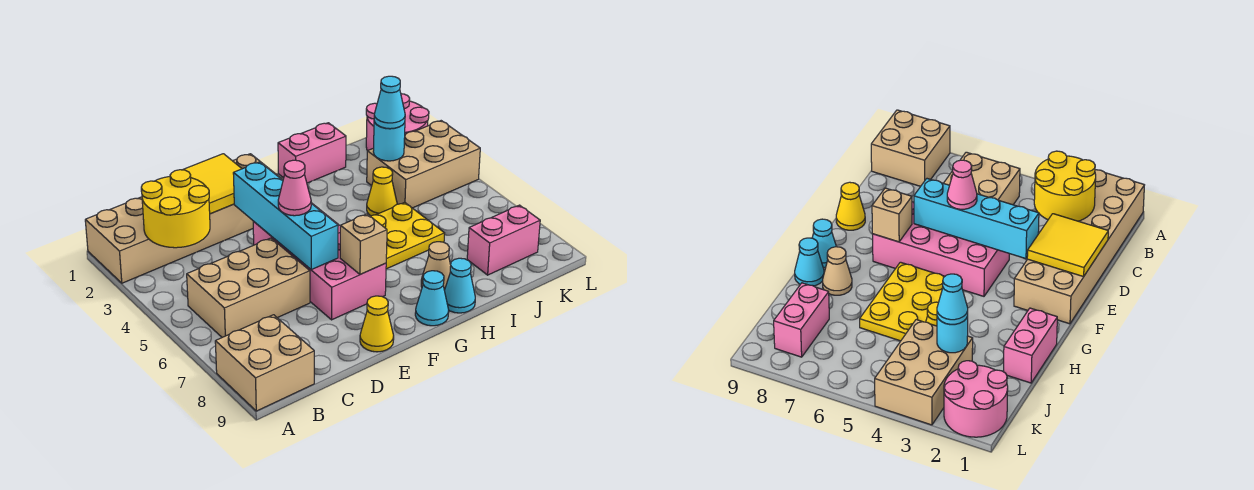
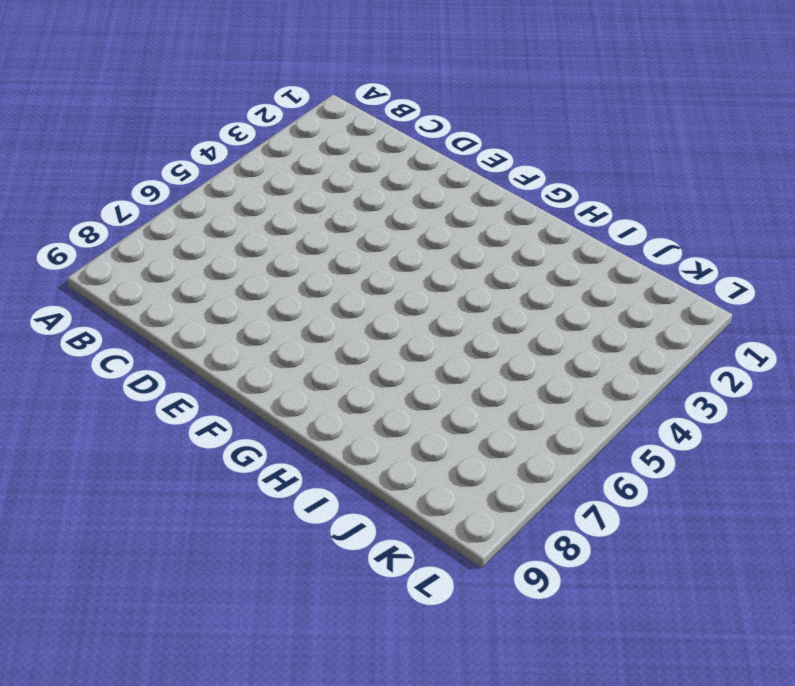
none -> tan brick A1:F2 level 1
none -> tan brick A8:B9 level 1
none -> tan brick B5:D6 level 1

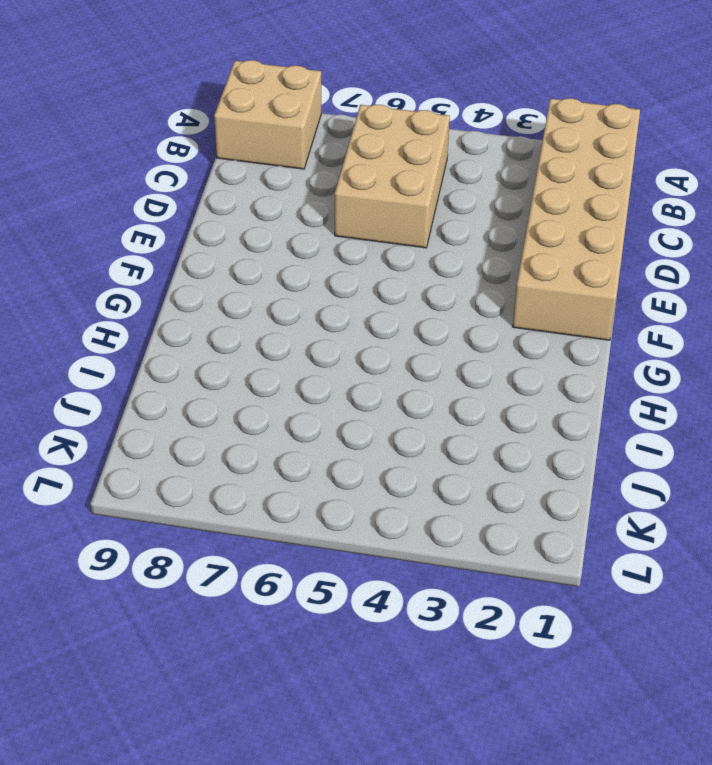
none -> pink brick E4:F7 level 1
none -> yellow cone E9 level 1
none -> yellow plate G5:I6 level 1

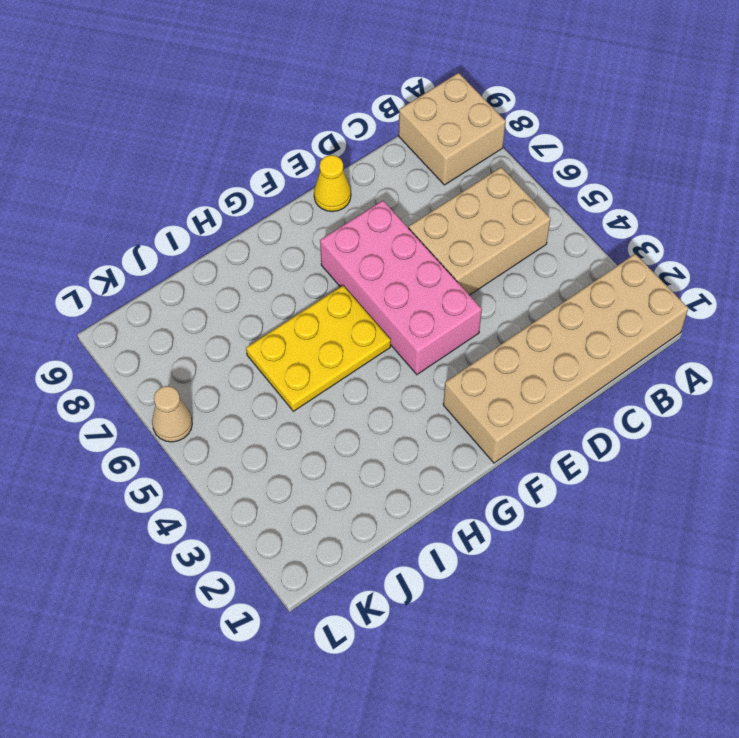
tan cone L6 level 1 -> tan cone H8 level 1
none -> cyan cone G9 level 1
none -> pink brick H1:I1 level 1
none -> cyan cone H9 level 1

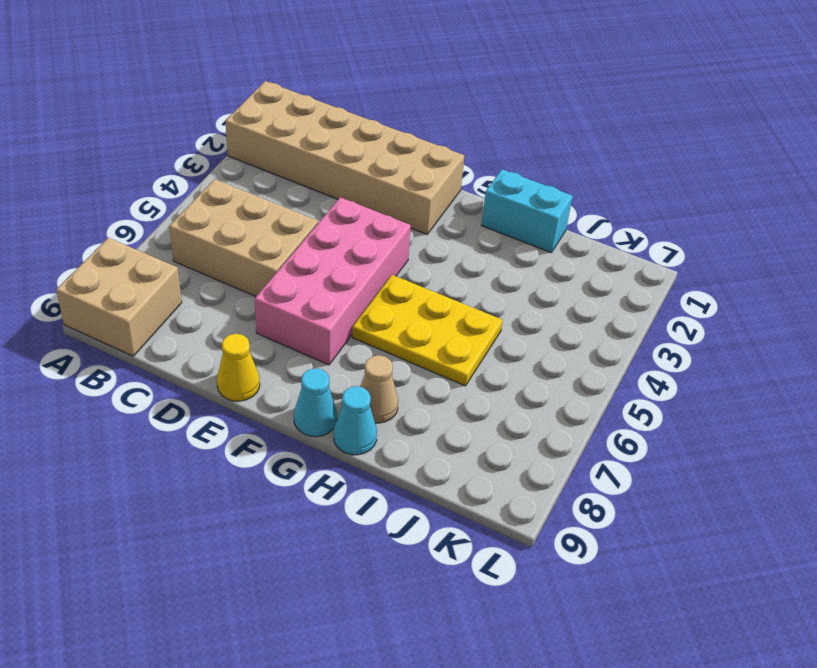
cyan brick H1:I1 level 1 -> pink brick H1:I1 level 1
none -> yellow cone I4 level 1
none -> tan brick J3:L4 level 1
none -> pink brick J8:K8 level 1

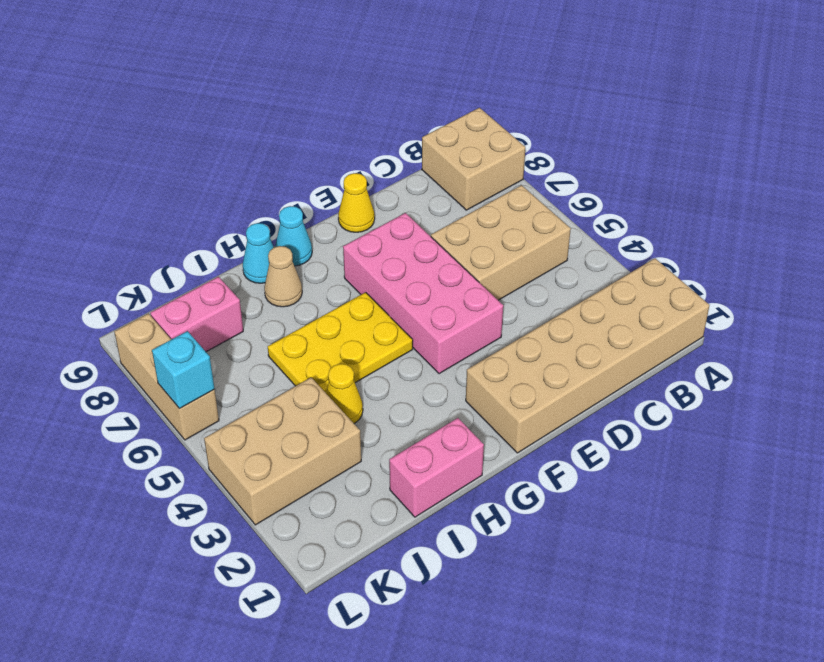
tan brick L6:L8 level 1 -> none
cyan brick L6 level 2 -> none
none -> pink round brick K1:L2 level 1
none -> yellow round brick B2:C3 level 2
none -> yellow tile D1:E2 level 2

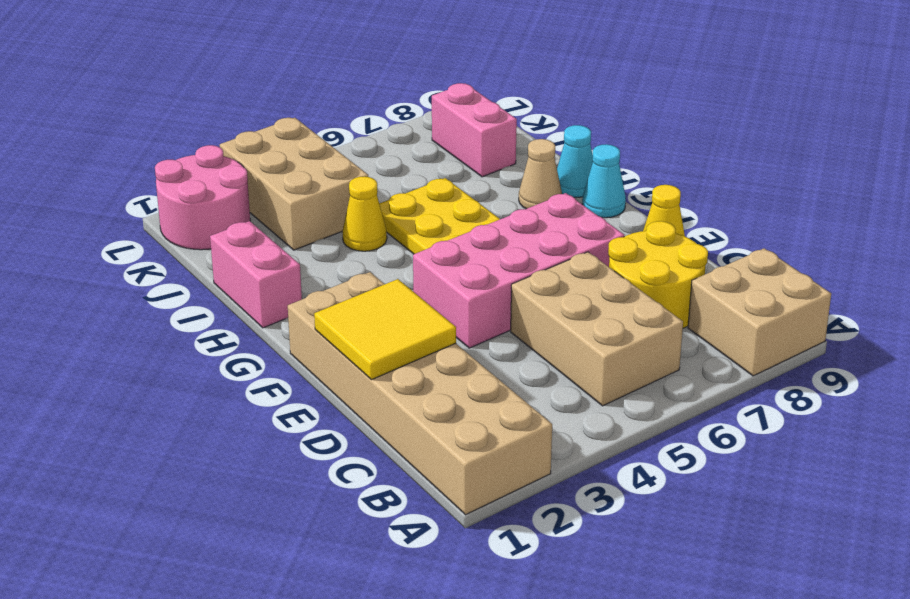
yellow round brick C7:D8 level 1 -> yellow round brick B2:C3 level 2
none -> cyan brick E3:E6 level 2
none -> tan brick F7 level 2
none -> cyan round brick J3 level 2

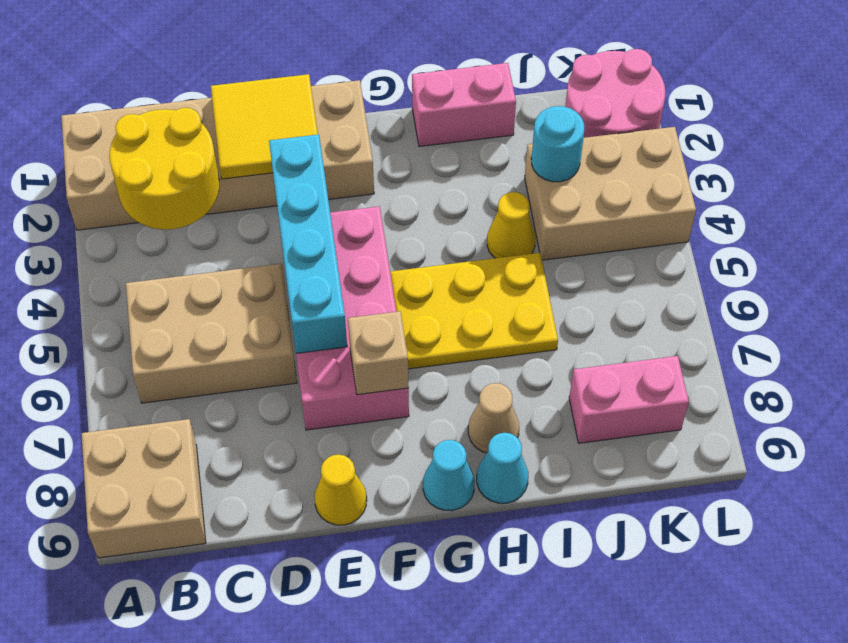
none -> pink cone E5 level 3
none -> cyan cone J3 level 3

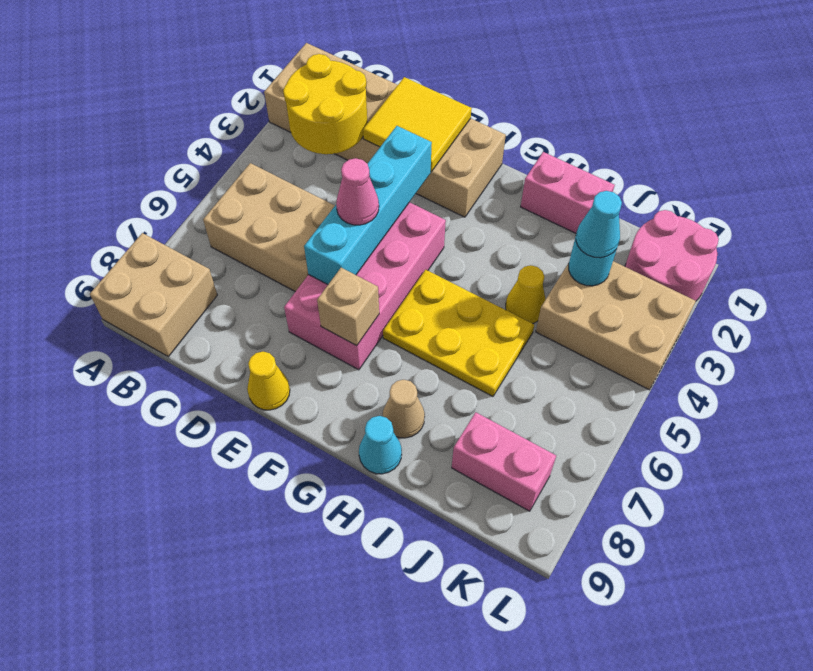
none -> cyan cone G9 level 1

